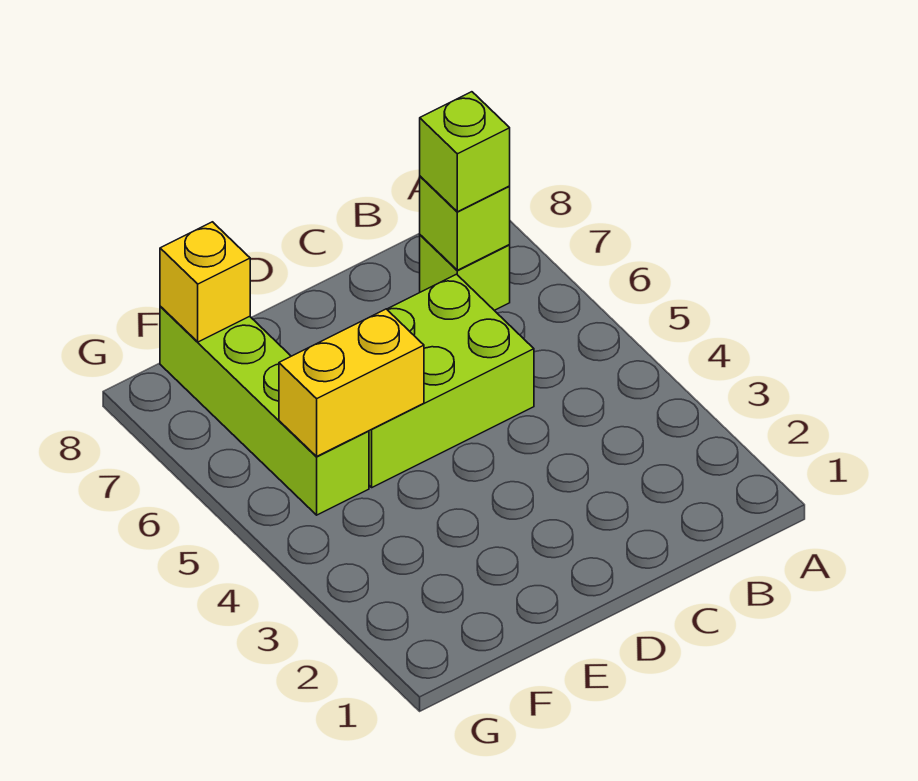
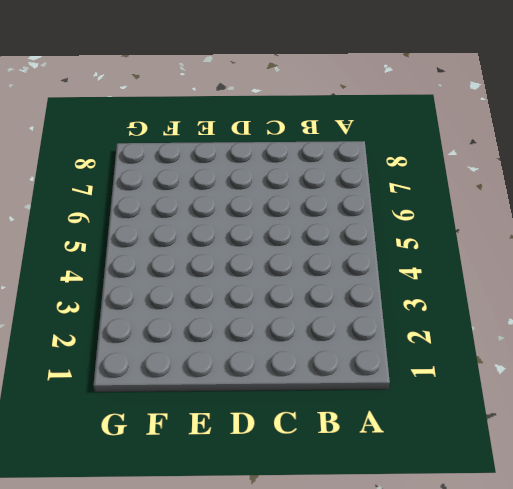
none -> lime brick B7 level 1
none -> lime brick C5:E6 level 1

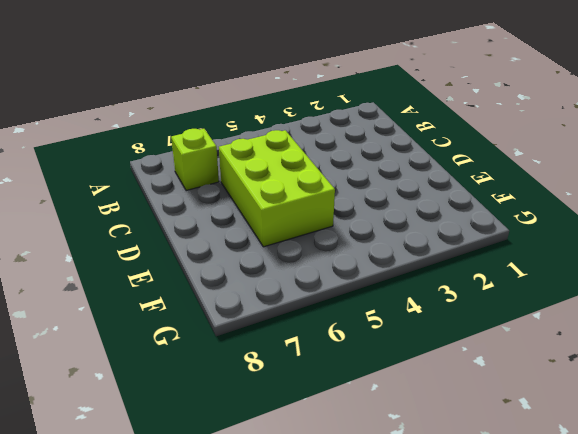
none -> lime brick F5:F8 level 1
none -> lime brick B7 level 2

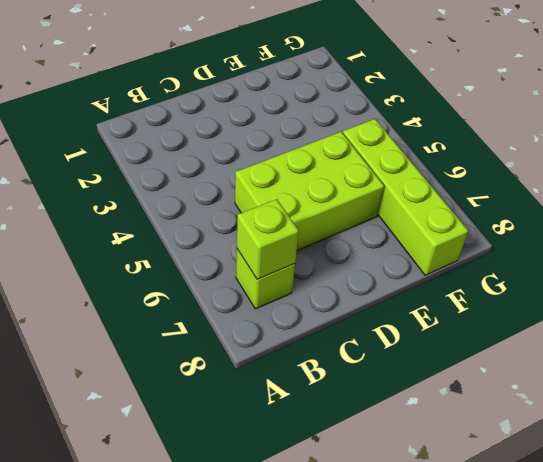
none -> yellow brick E5:F5 level 2
none -> yellow brick F8 level 2

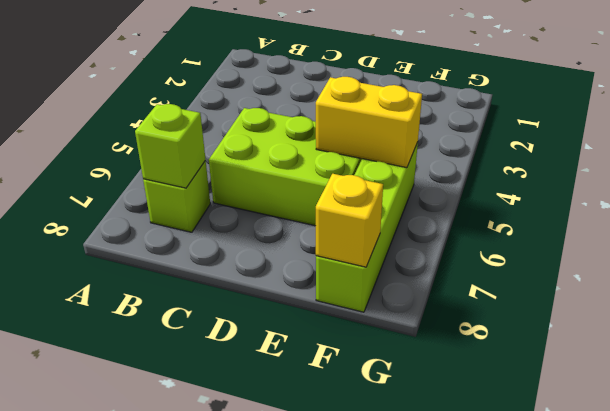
none -> lime brick B7 level 3

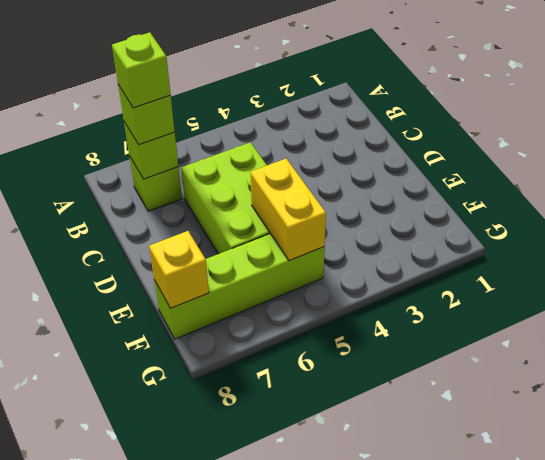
lime brick B7 level 4 -> none

